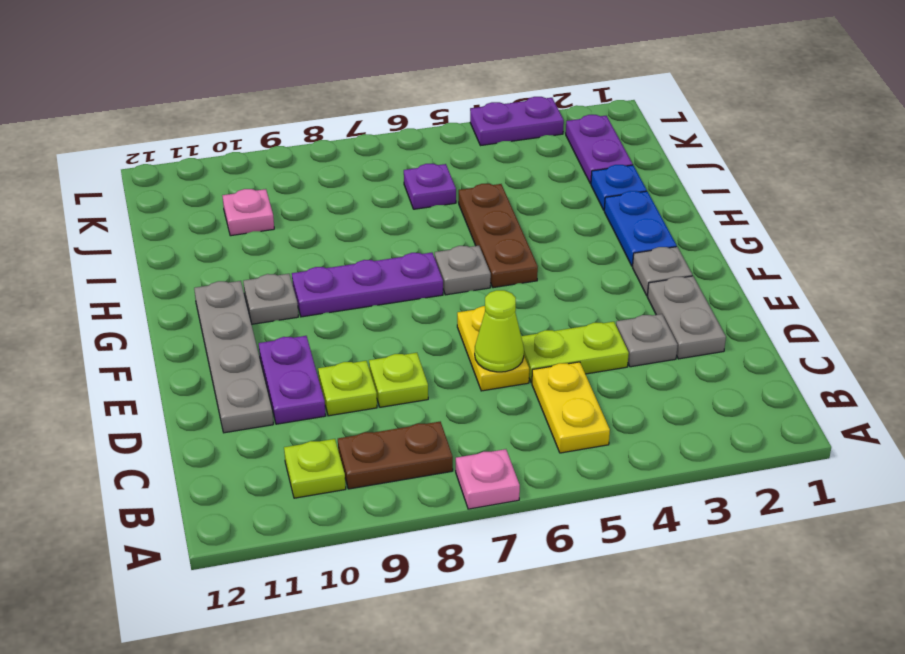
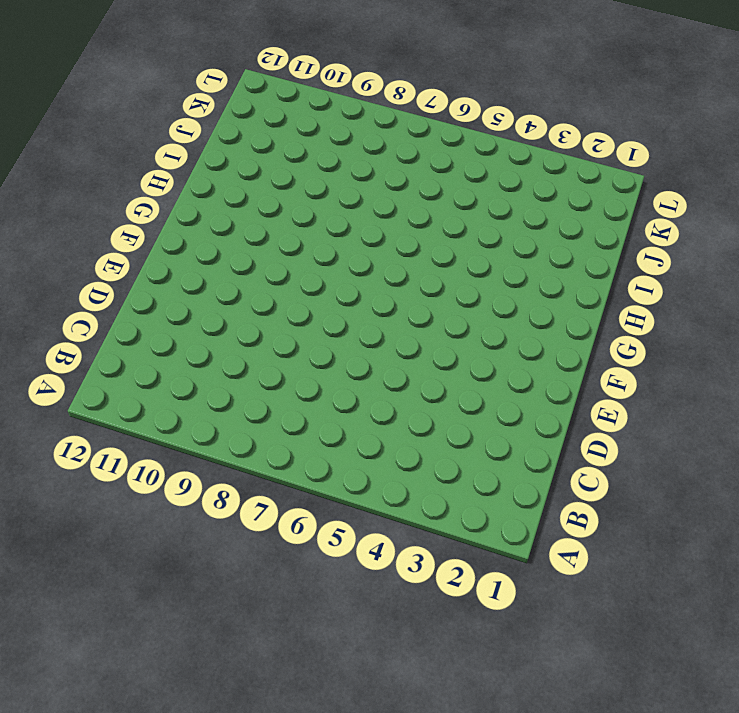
none -> pink plate A7 level 1
none -> yellow plate B5:C5 level 1
none -> brown plate B8:B9 level 1

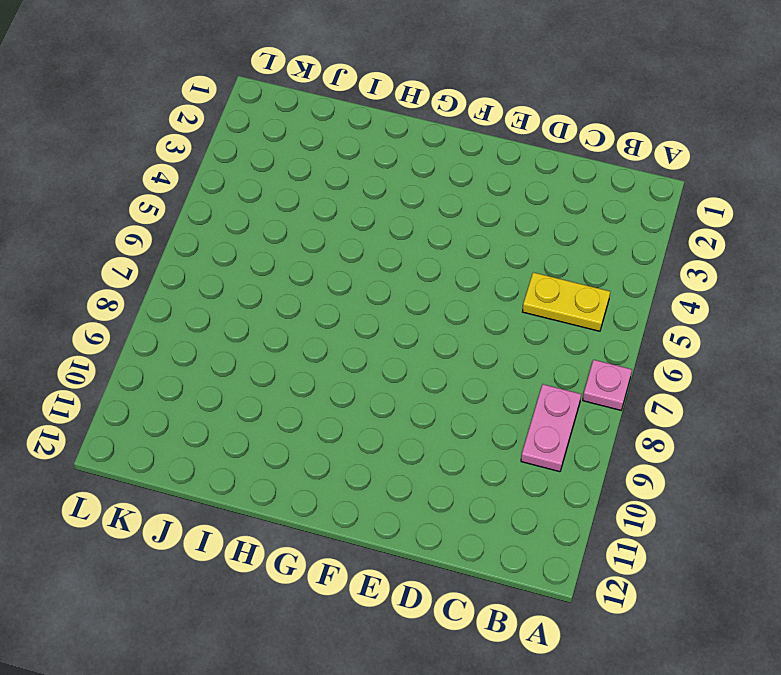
pink plate B8:B9 level 1 -> brown plate B8:B9 level 1
none -> lime plate B10 level 1
none -> grey plate D2:E2 level 1
none -> grey plate D3 level 1

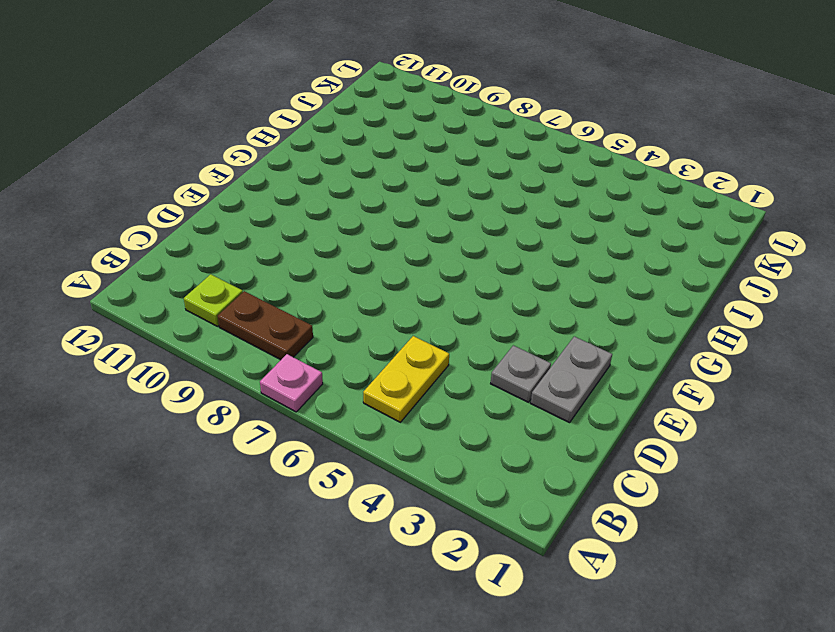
none -> lime plate D4:D5 level 1
none -> yellow plate D6:E6 level 1
none -> lime plate D8 level 1

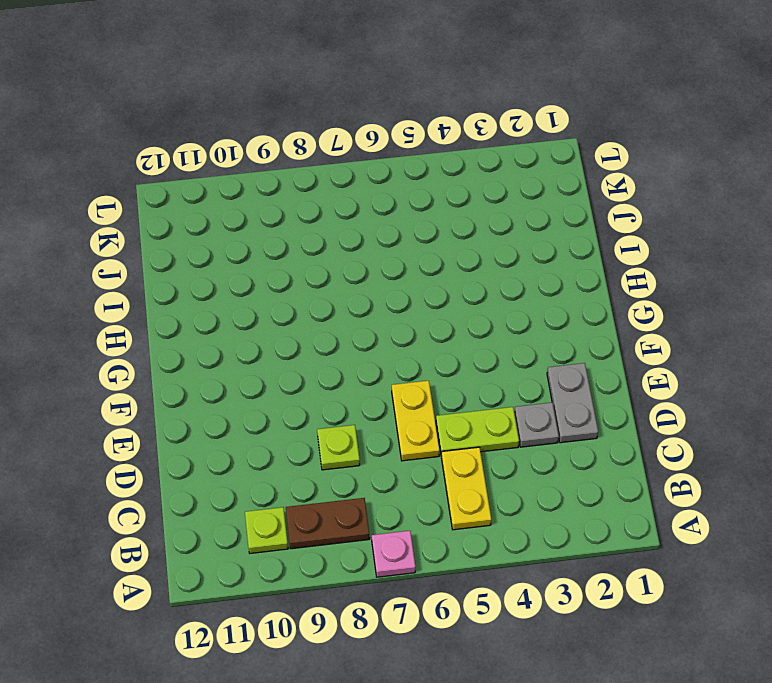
none -> lime plate D9 level 1
none -> purple plate D10:E10 level 1
none -> grey plate D11:G11 level 1

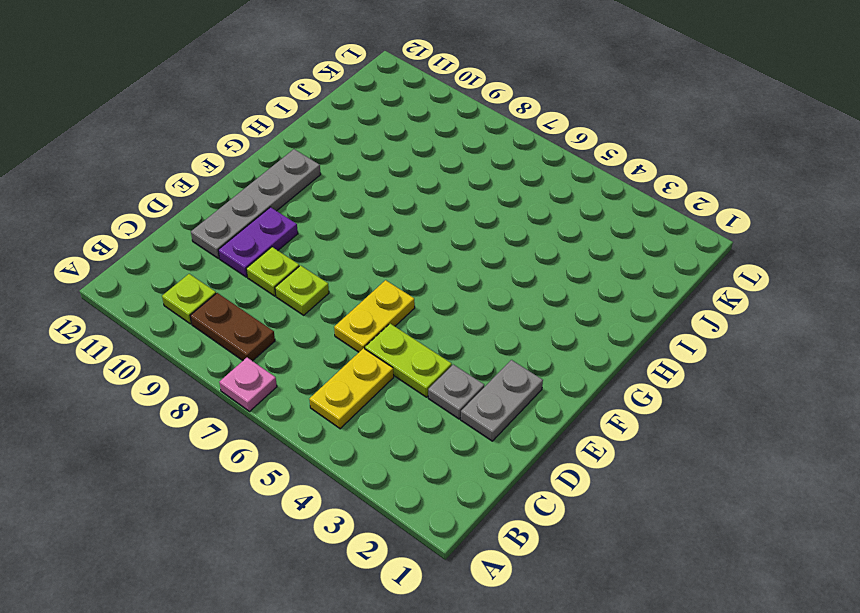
none -> grey plate F2 level 1
none -> blue plate G2:H2 level 1
none -> brown plate G5:I5 level 1

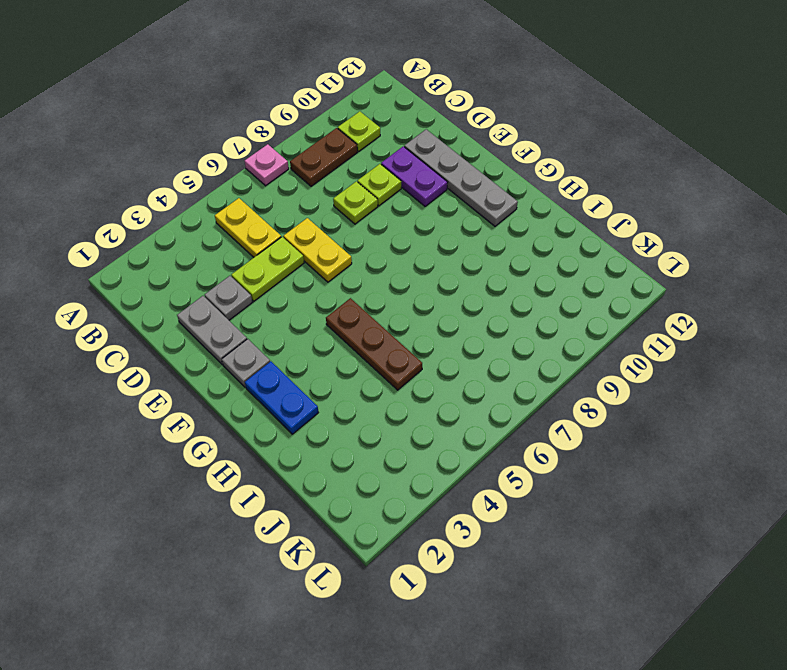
none -> grey plate G6 level 1
none -> purple plate G7:G9 level 1
none -> grey plate G10 level 1

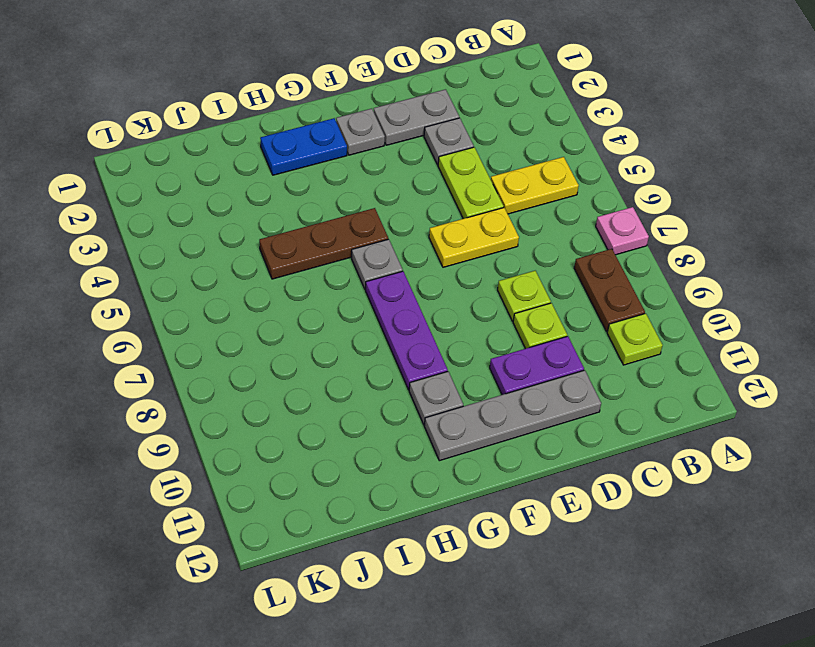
none -> blue plate I2 level 1
none -> purple plate J2:K2 level 1
none -> purple plate J6 level 1

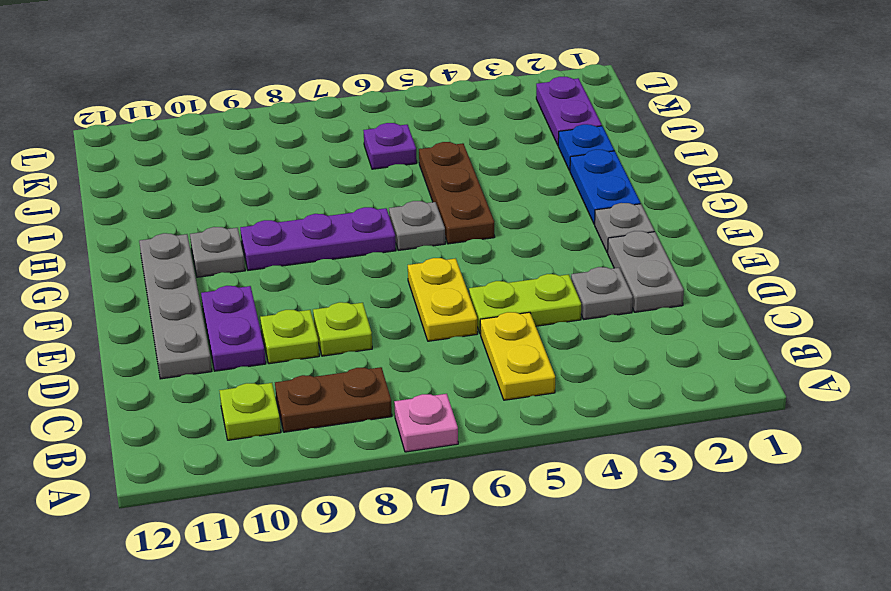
none -> pink plate J10 level 1
none -> purple plate L3:L4 level 1
none -> lime cone D6 level 2

